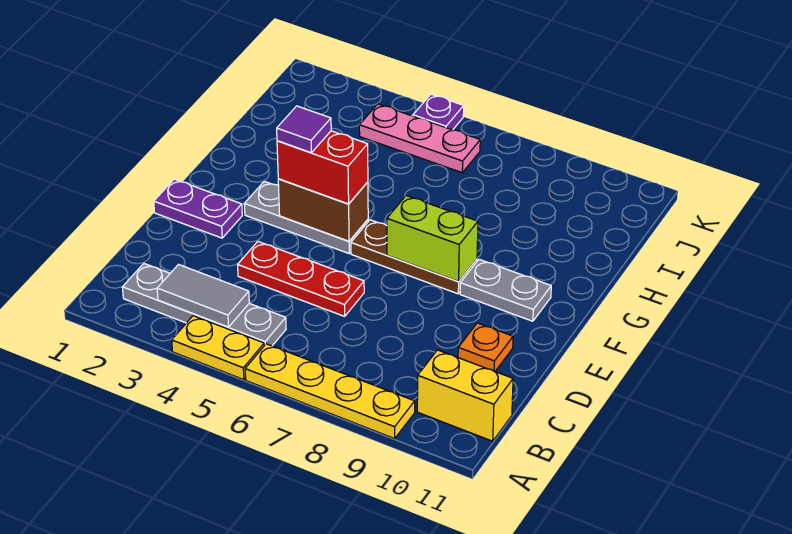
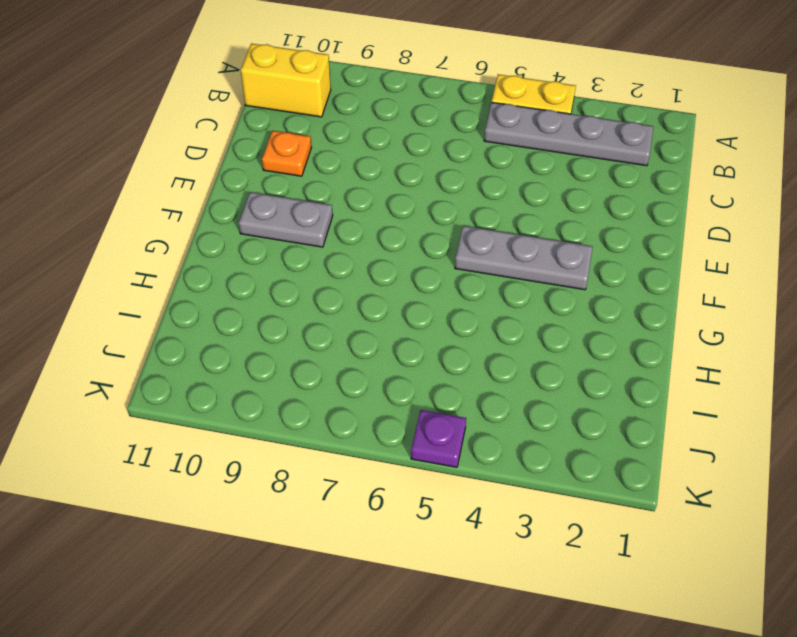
none -> yellow plate A6:A9 level 1
none -> red plate D4:D6 level 1
none -> purple plate E1:E2 level 1

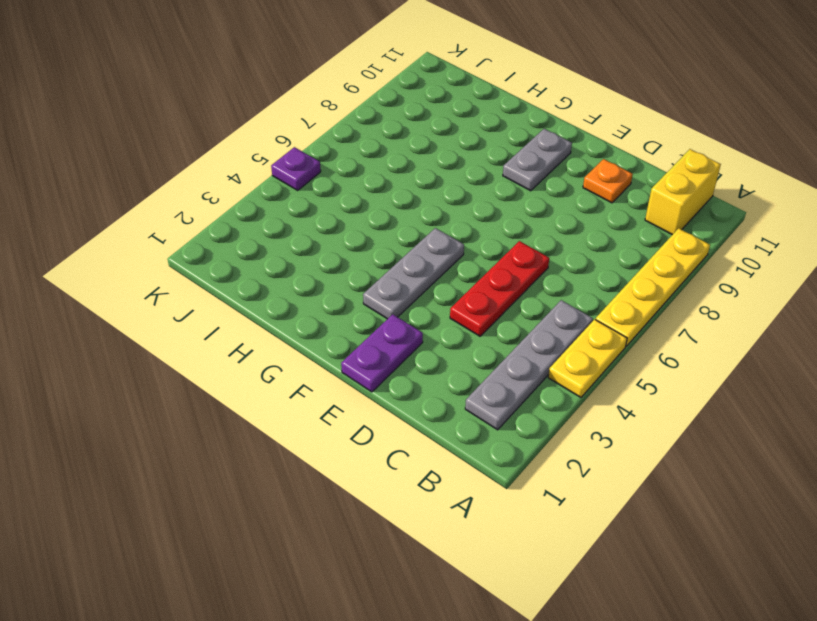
none -> brown plate F6:F8 level 1
none -> pink plate J4:J6 level 1
none -> grey tile B3:B4 level 2

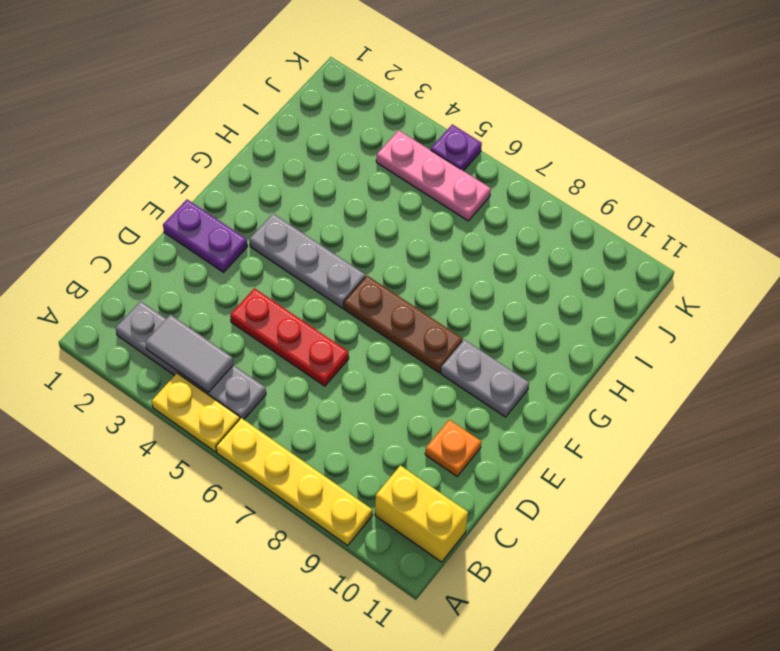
none -> brown brick F4:F5 level 2
none -> lime brick F7:F8 level 2
none -> red brick F4:F5 level 3

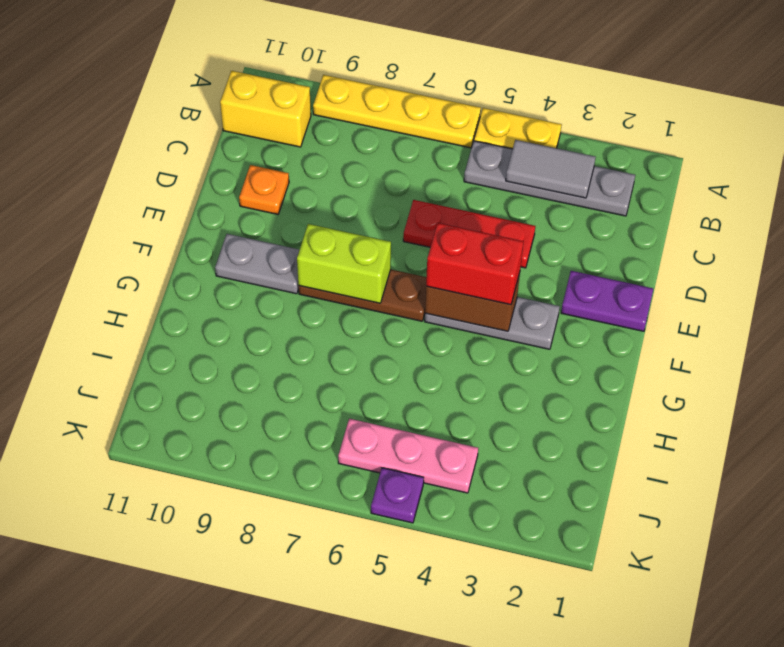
none -> purple tile F4 level 4

